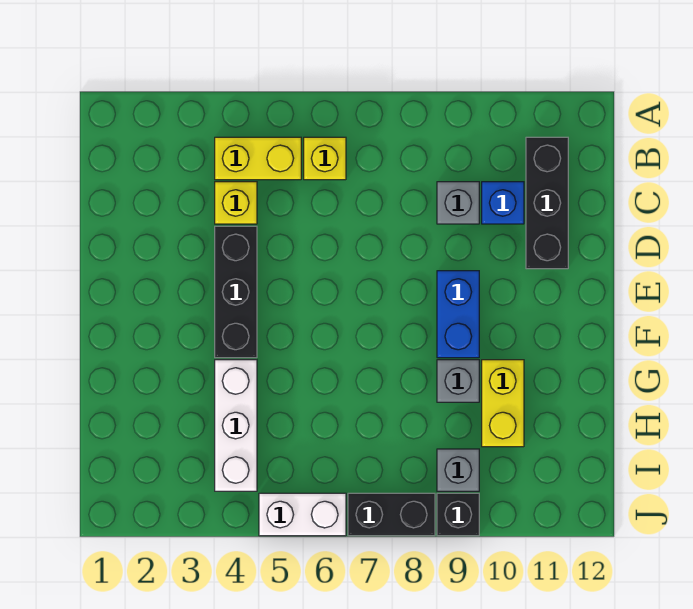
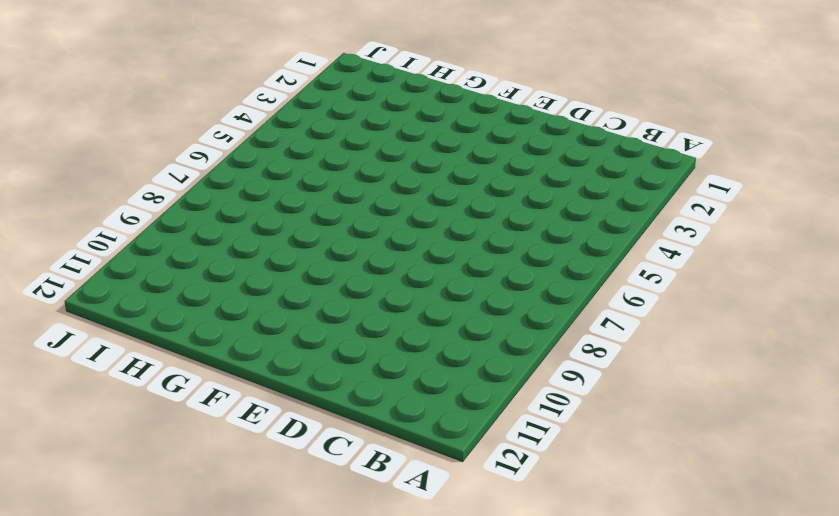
none -> yellow brick B4:B5 level 1
none -> yellow brick B6 level 1
none -> black brick B11:D11 level 1

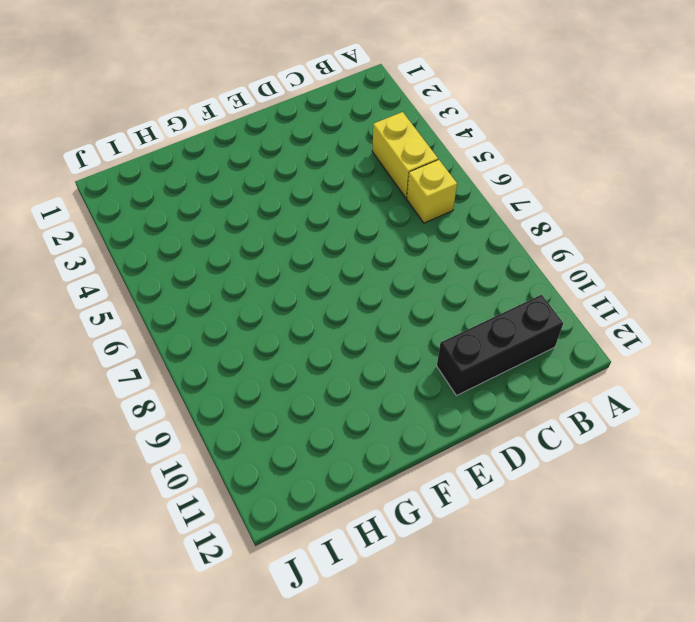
none -> yellow brick C4 level 1
none -> grey brick C9 level 1
none -> blue brick C10 level 1

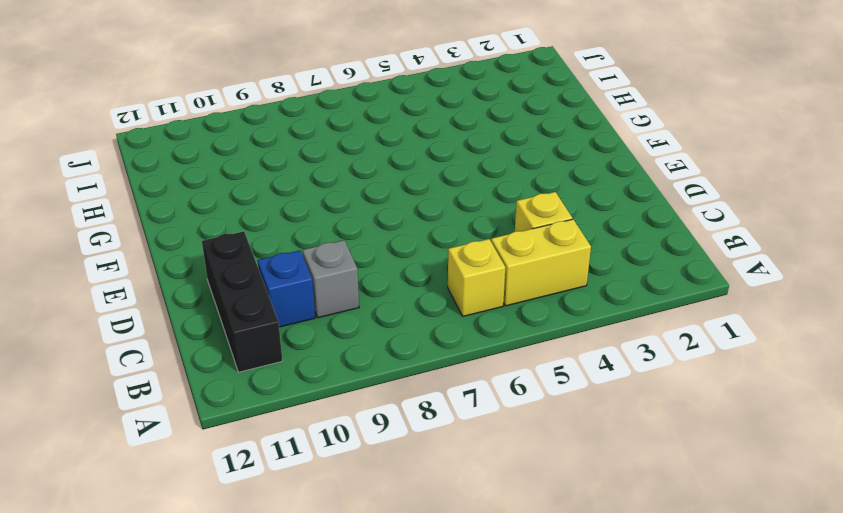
none -> black brick D4:F4 level 1
none -> blue brick E9:F9 level 1
none -> white brick G4:I4 level 1

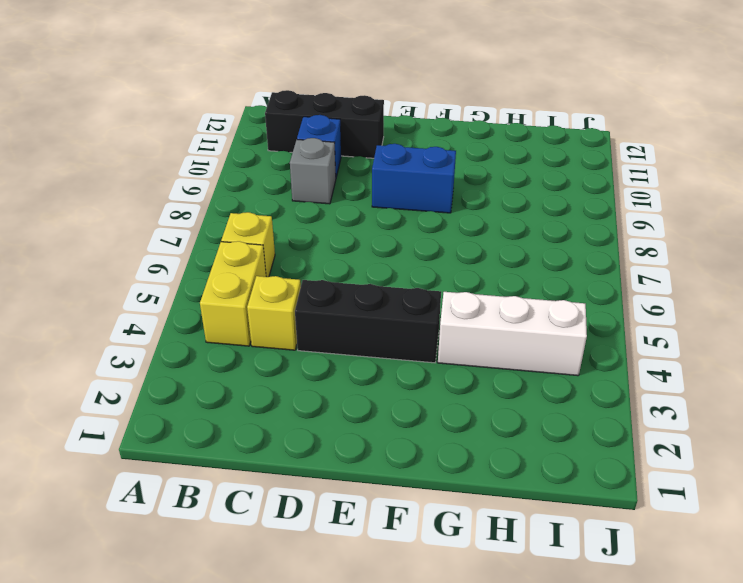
none -> grey brick G9 level 1
none -> yellow brick G10:H10 level 1
none -> grey brick I9 level 1

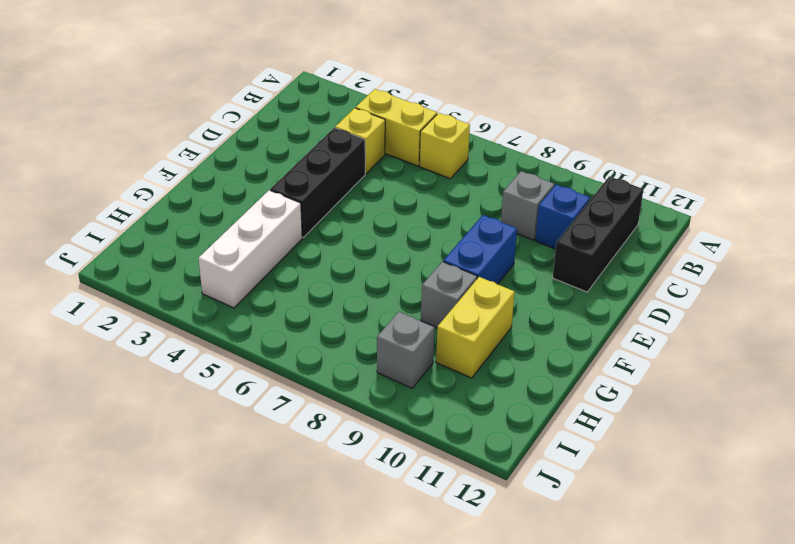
none -> white brick J5:J6 level 1
none -> black brick J7:J8 level 1
none -> black brick J9 level 1

